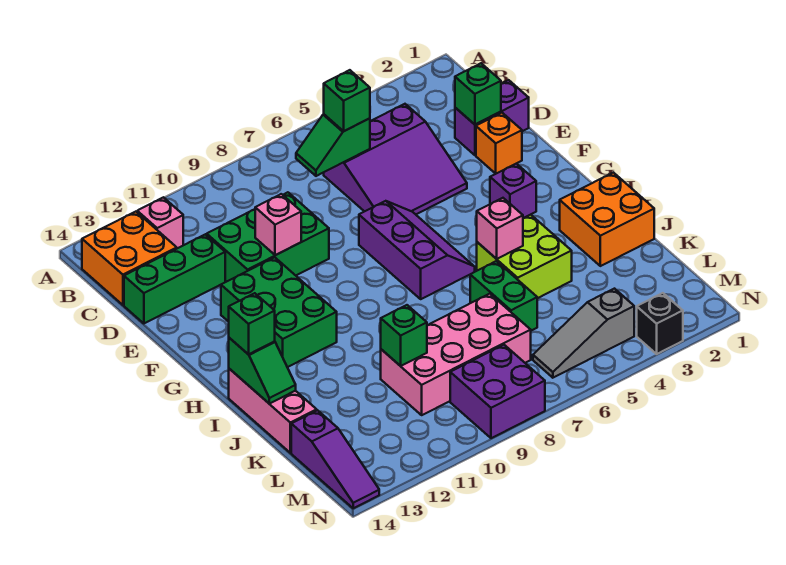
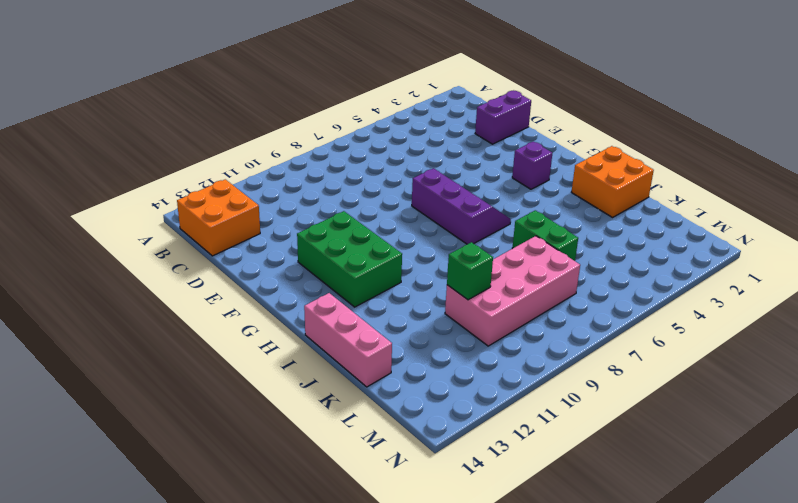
none -> pink brick B12 level 1
none -> purple slope C4:E6 level 1 top C
none -> green brick D9:E11 level 1

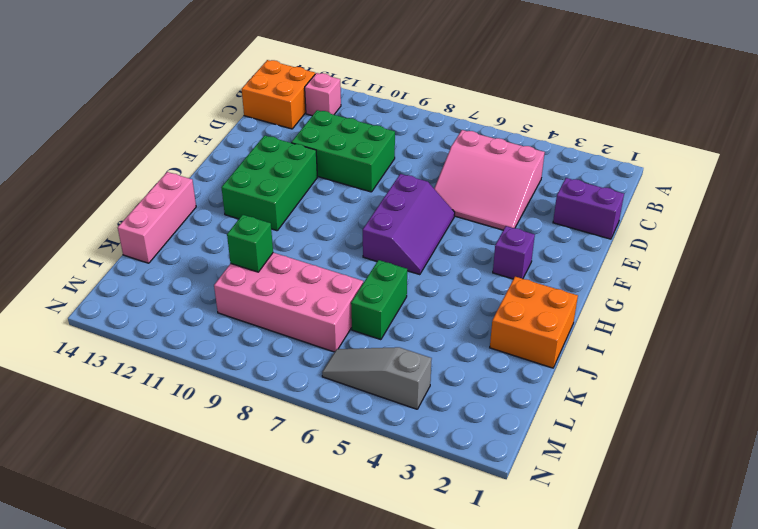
pink slope C4:E6 level 1 top C -> purple slope C4:E6 level 1 top C
none -> green brick D12:D14 level 1
none -> orange brick E2 level 1
none -> lime brick I4:J5 level 1

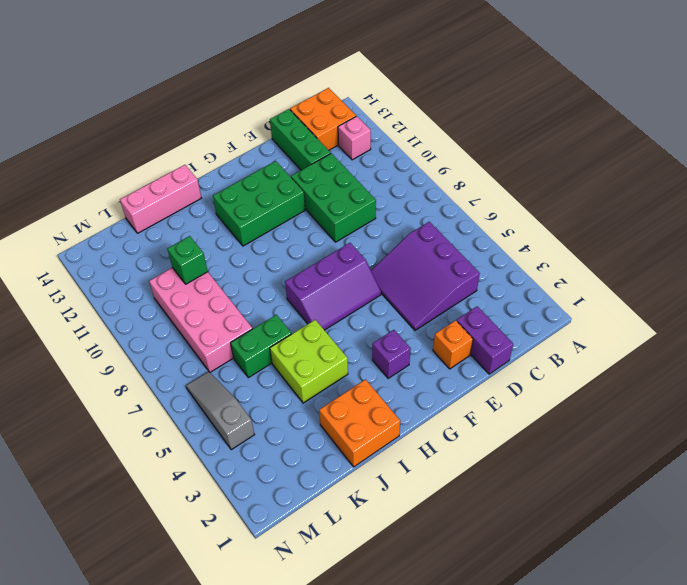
none -> purple slope L14:N14 level 1 top L
none -> purple brick M8:N9 level 1
none -> black brick N3 level 1

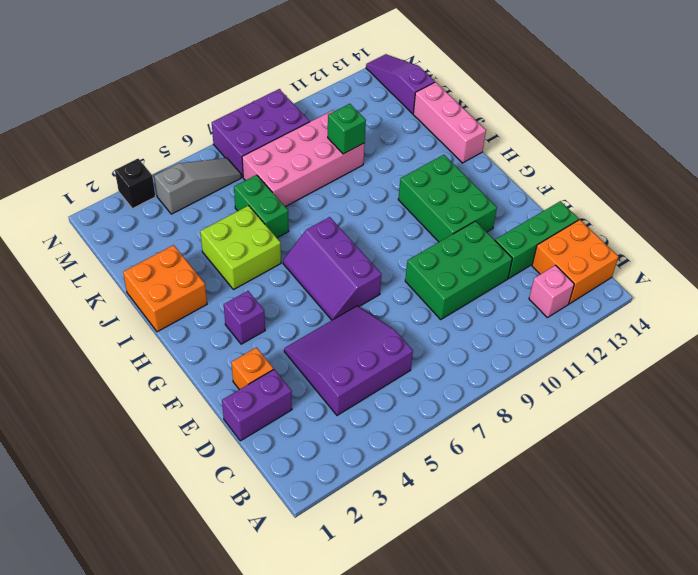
purple brick M7:N9 level 1 -> purple brick M8:N9 level 1
none -> green slope C6:C7 level 2 top 6
none -> green brick D2 level 2
none -> pink brick E10 level 2

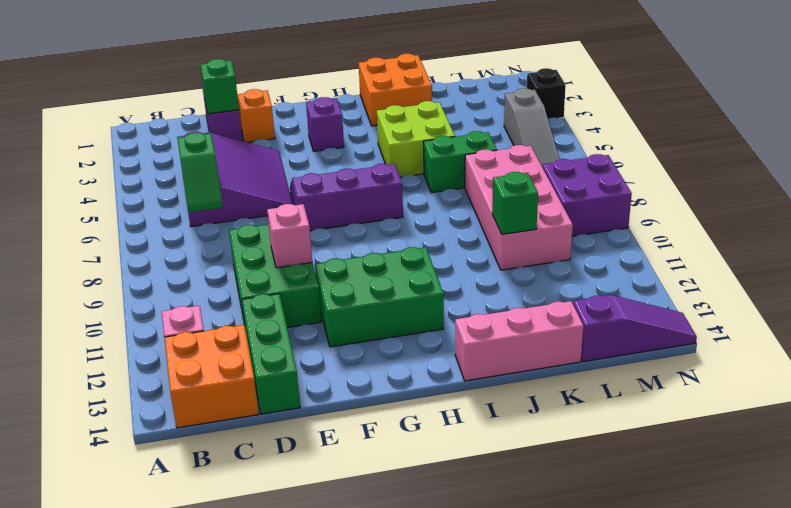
none -> pink brick I5 level 2
none -> green slope I14:J14 level 2 top I
none -> green brick C6 level 3

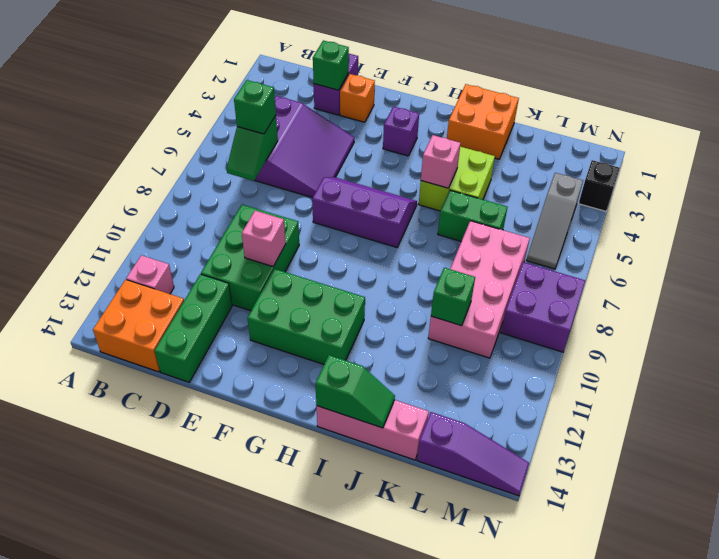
none -> green brick I14 level 3

